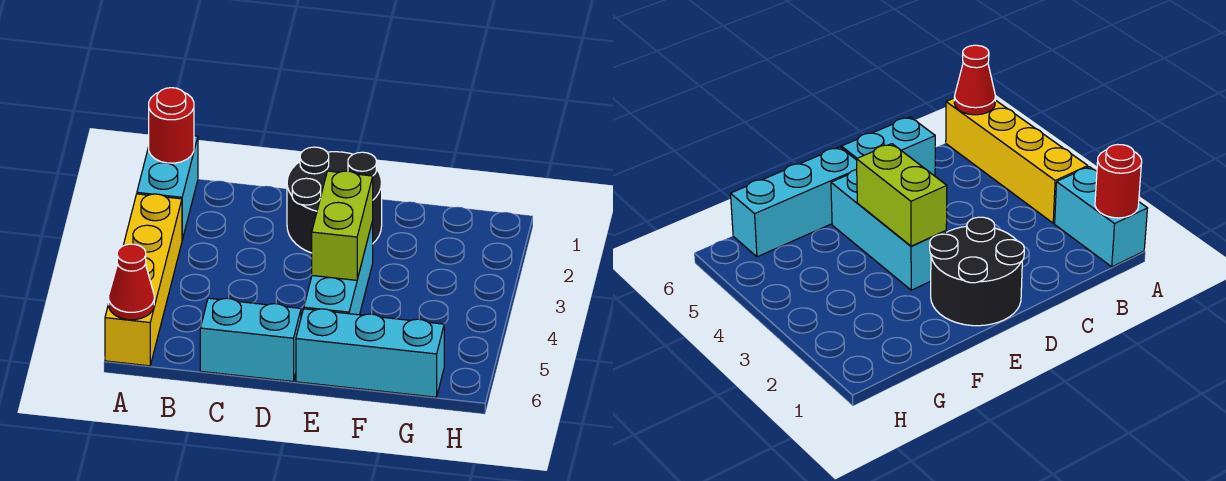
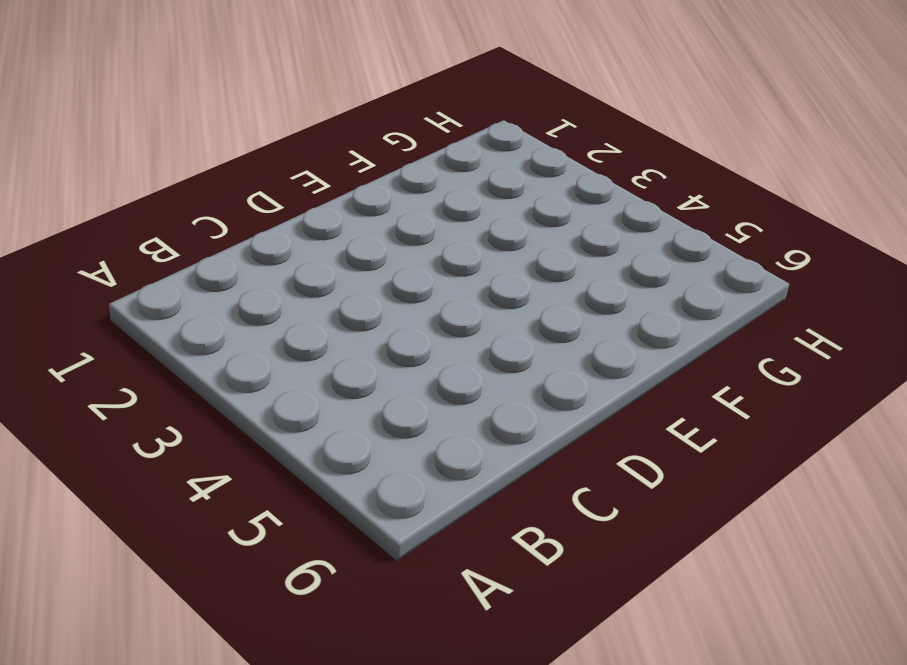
none -> cyan brick A1:A2 level 1
none -> yellow brick A3:A6 level 1

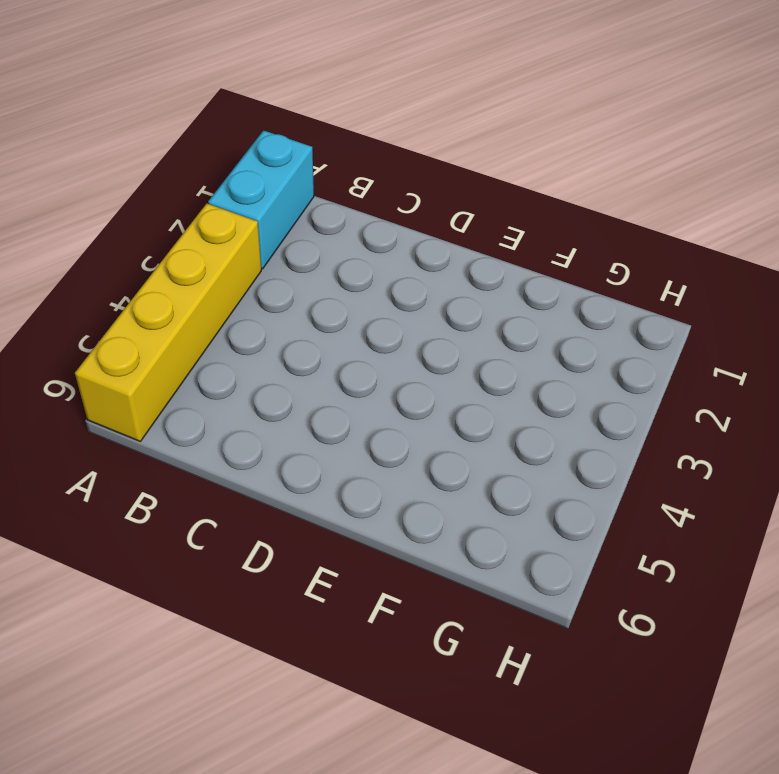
none -> cyan brick C6:D6 level 1
none -> black round brick D1:E2 level 1

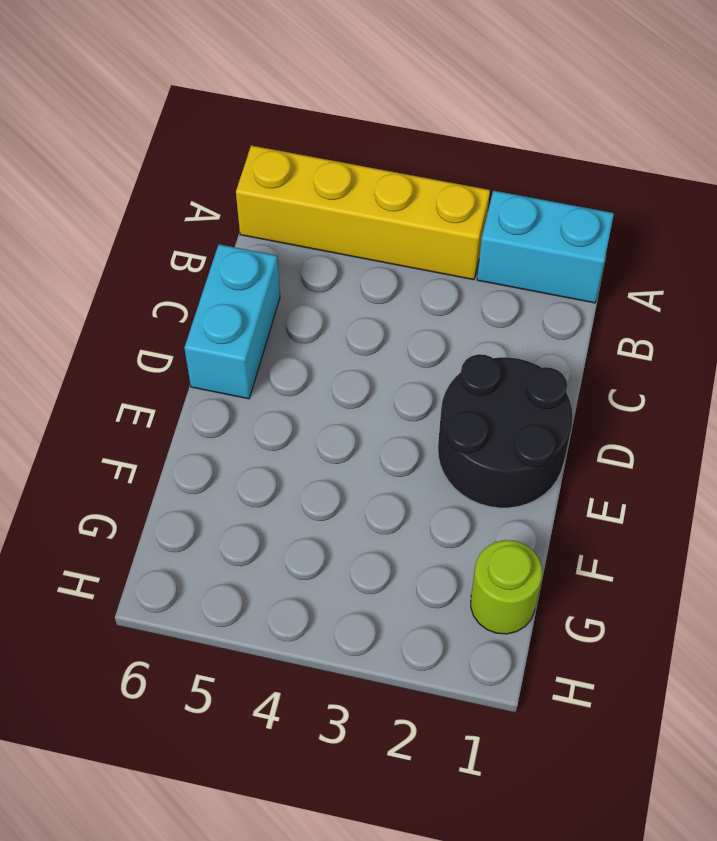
lime round brick G1 level 1 -> none
none -> cyan brick E3:E5 level 1
none -> cyan brick E6:G6 level 1

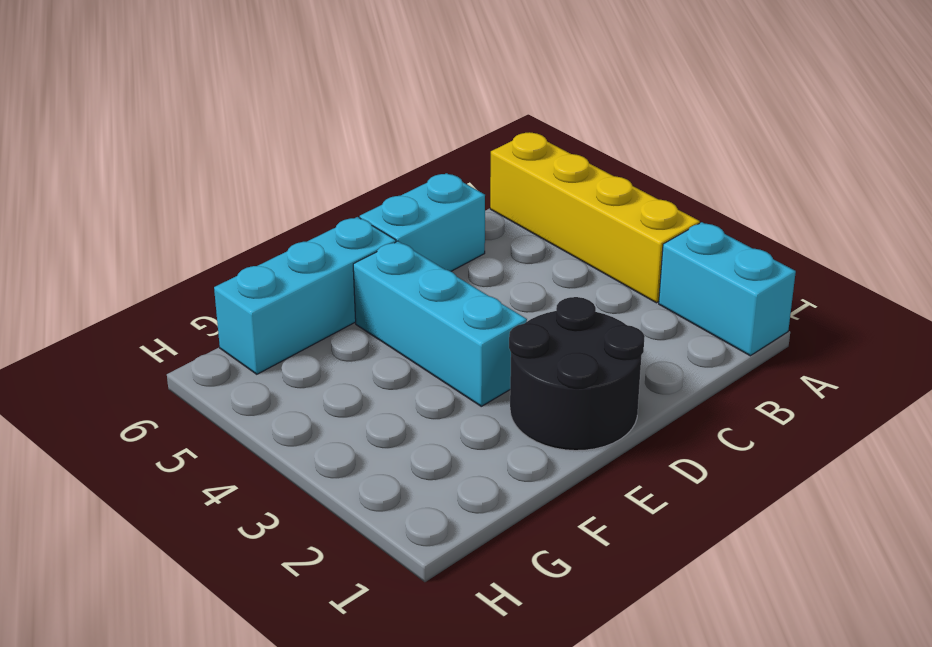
none -> red round brick A1 level 2
none -> red cone A6 level 2

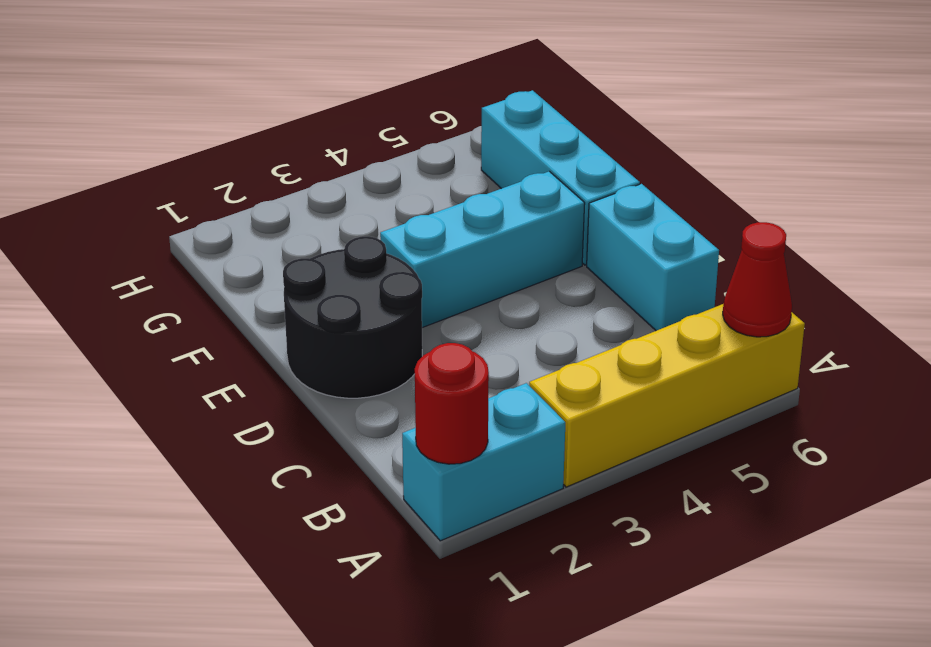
none -> lime brick E3:E4 level 2

